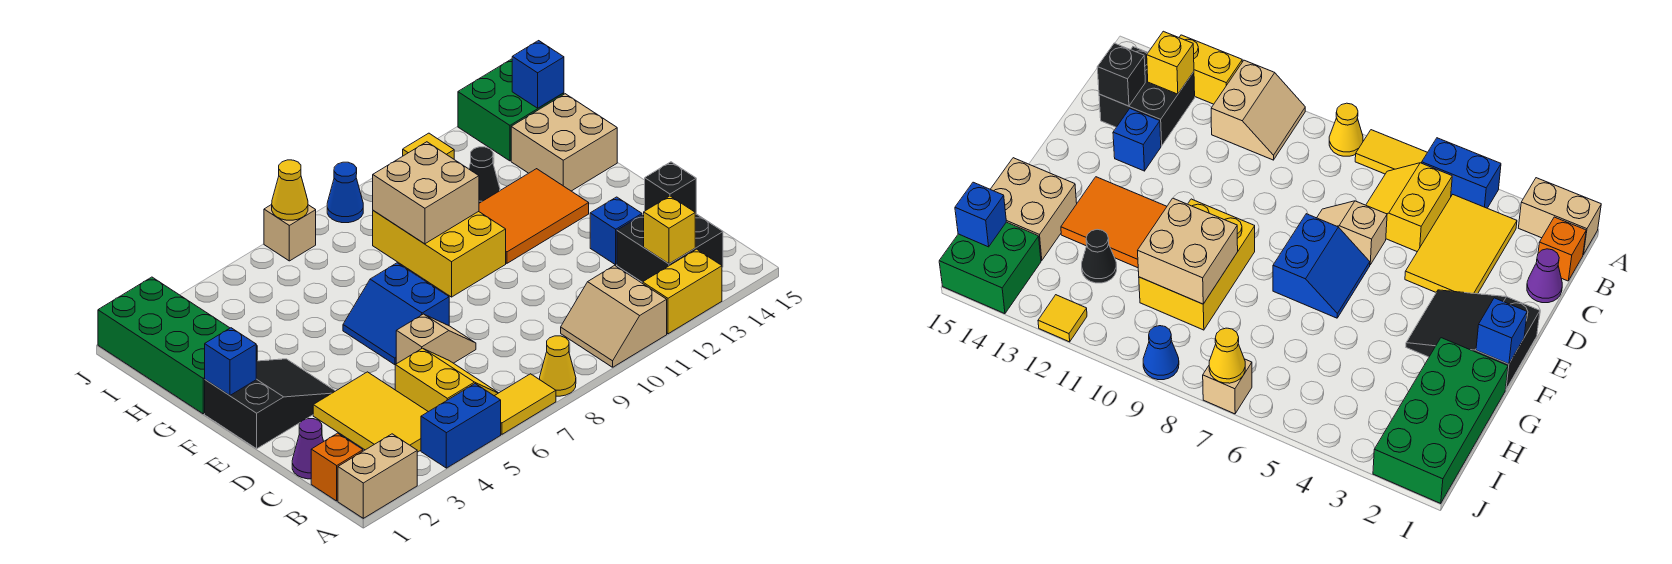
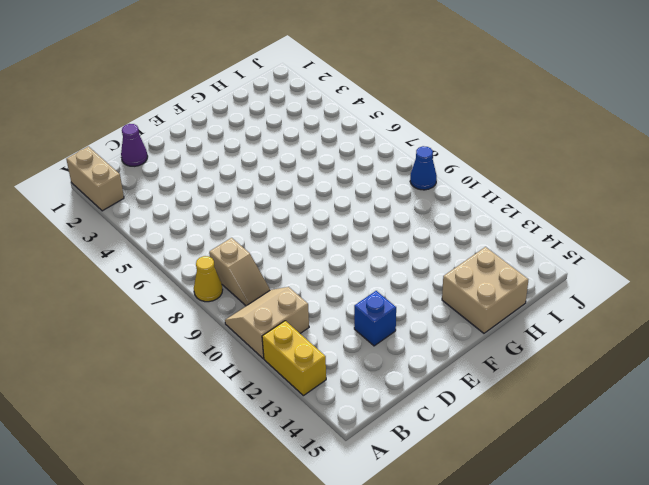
tan slope B8:B9 level 1 top 8 -> tan slope D6:D7 level 1 top 6
none -> blue brick A4:A5 level 1
none -> yellow tile A6:A7 level 1
none -> orange brick B1 level 1
none -> yellow tile B3:D4 level 1

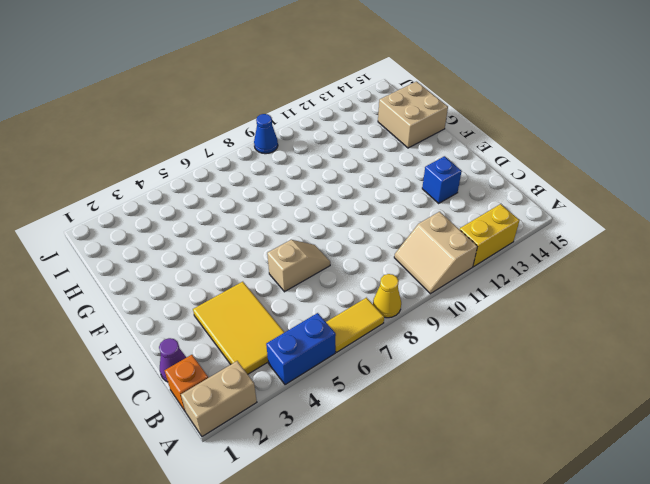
none -> yellow slope B5:C6 level 1 top 5
none -> black brick B13:C14 level 1
none -> black slope E1:F3 level 1 top 1
none -> blue slope E6:F7 level 1 top 7

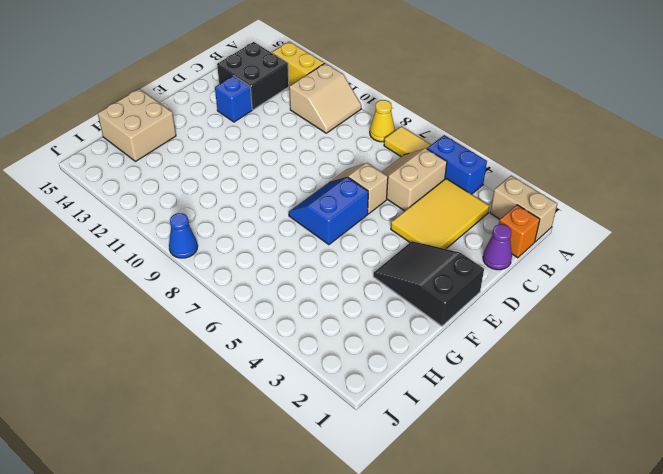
tan slope B5:C6 level 1 top 5 -> yellow slope B5:C6 level 1 top 5
blue slope E6:F7 level 1 top 6 -> blue slope E6:F7 level 1 top 7
none -> yellow brick F9:H10 level 1
none -> orange tile F11:G13 level 1
none -> green brick G1:J2 level 1
none -> black cone H12 level 1

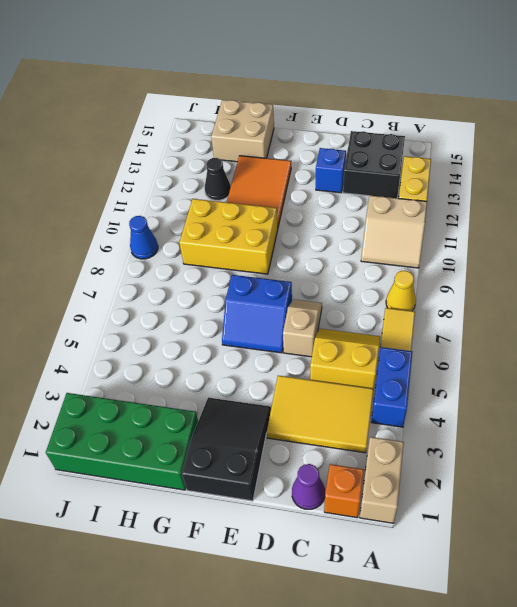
none -> green brick I14:J15 level 1
none -> tan brick J7 level 1
none -> yellow tile J12 level 1
none -> yellow brick B13 level 2

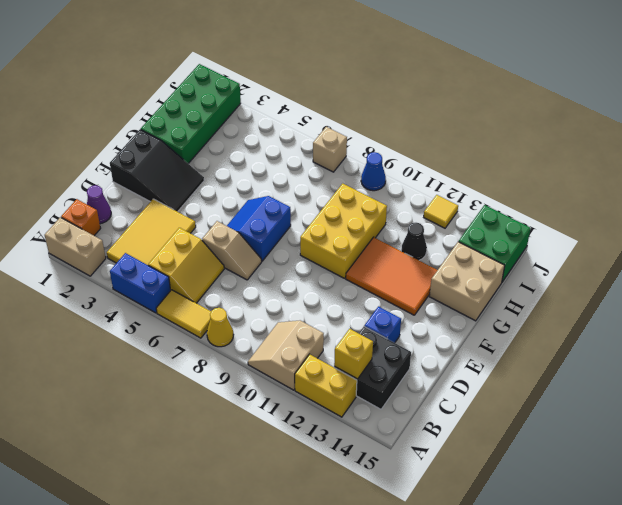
none -> black brick C14 level 2
none -> blue brick F1 level 2
none -> tan brick G9:H10 level 2
none -> blue brick I15 level 2

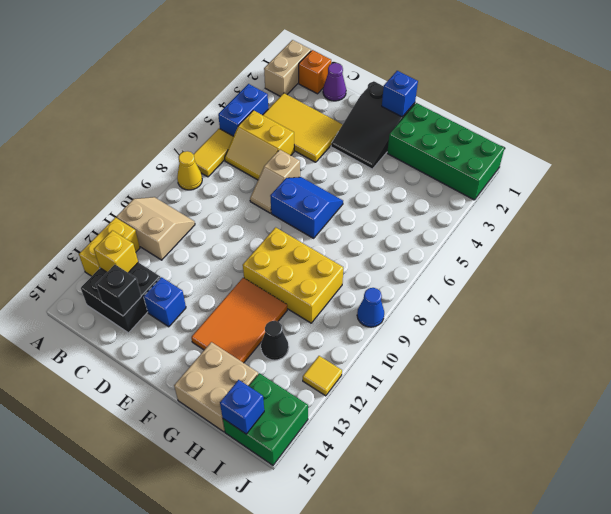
none -> tan brick J7 level 1
none -> tan brick G9:H10 level 2
none -> yellow cone J7 level 2

